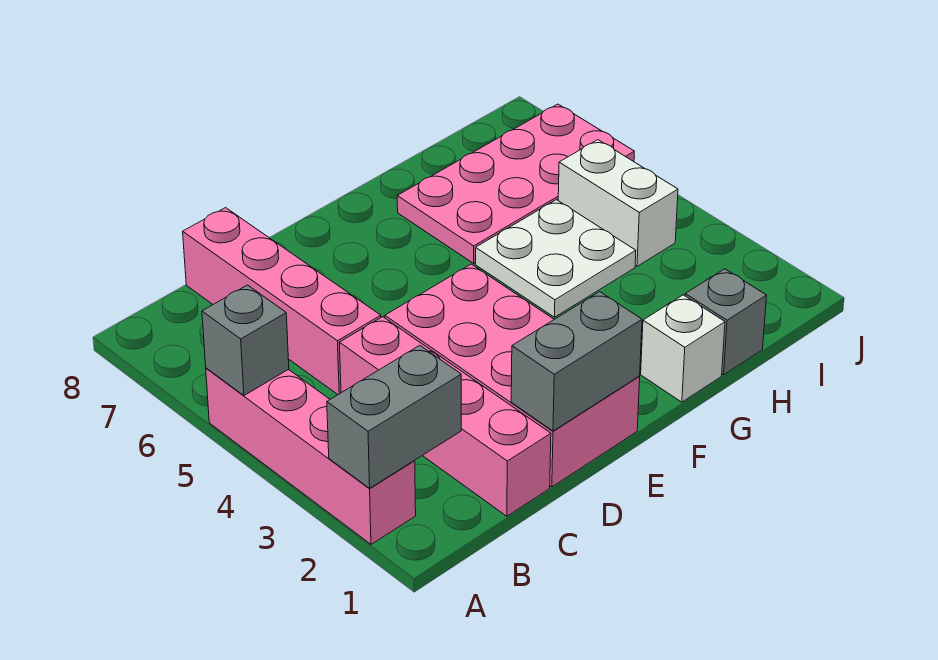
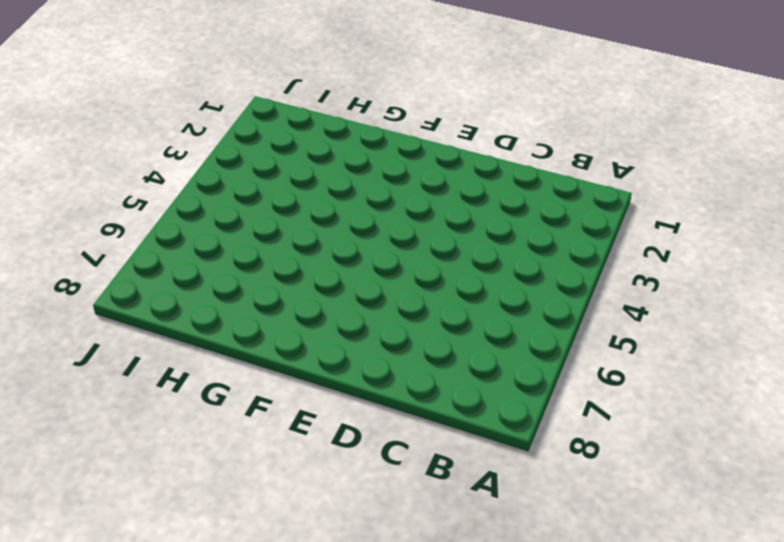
none -> pink brick A2:A5 level 1
none -> pink brick C1:C4 level 1
none -> pink brick C5:C8 level 1

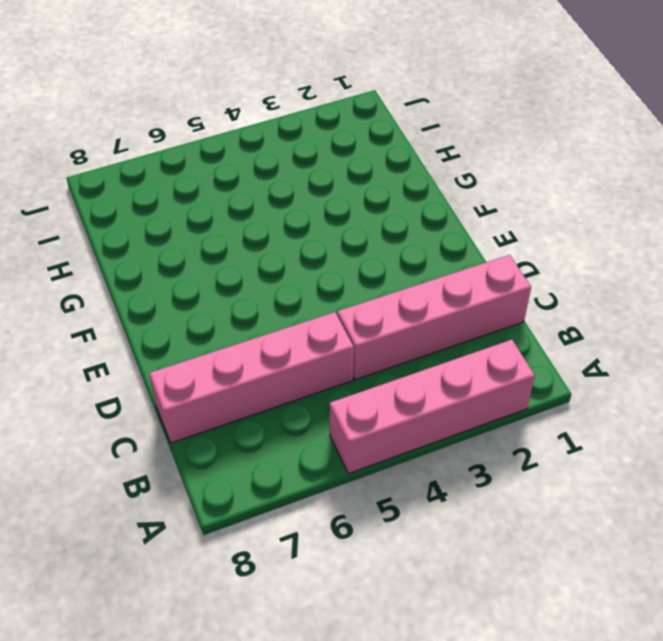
none -> pink brick D1:E4 level 1
none -> white brick G1 level 1
none -> white plate G4:H5 level 1

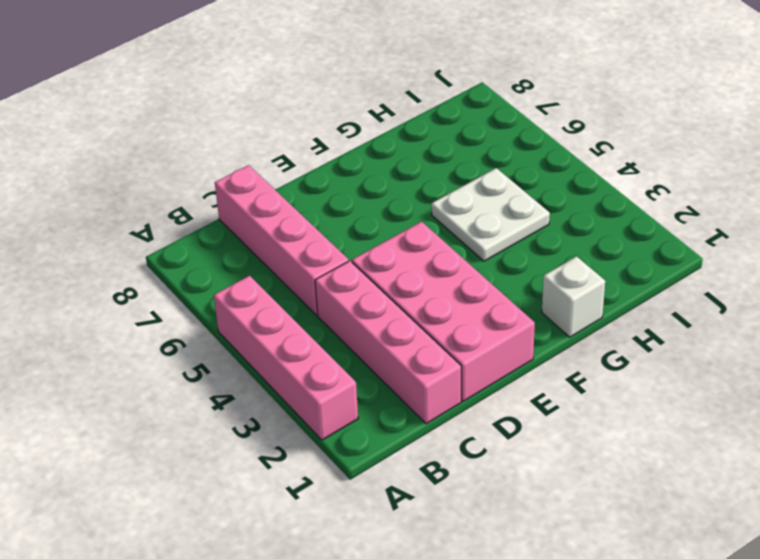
none -> pink plate G6:J7 level 1
none -> grey brick H1 level 1
none -> white brick I4:I5 level 1

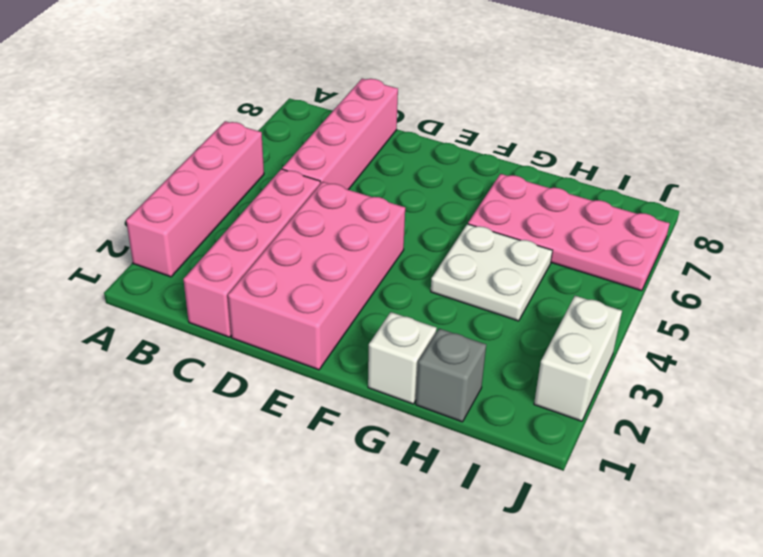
white brick J2:J3 level 1 -> white brick I4:I5 level 1
none -> grey brick A2:B2 level 2
none -> grey brick A5 level 2
none -> grey brick D1:E1 level 2

